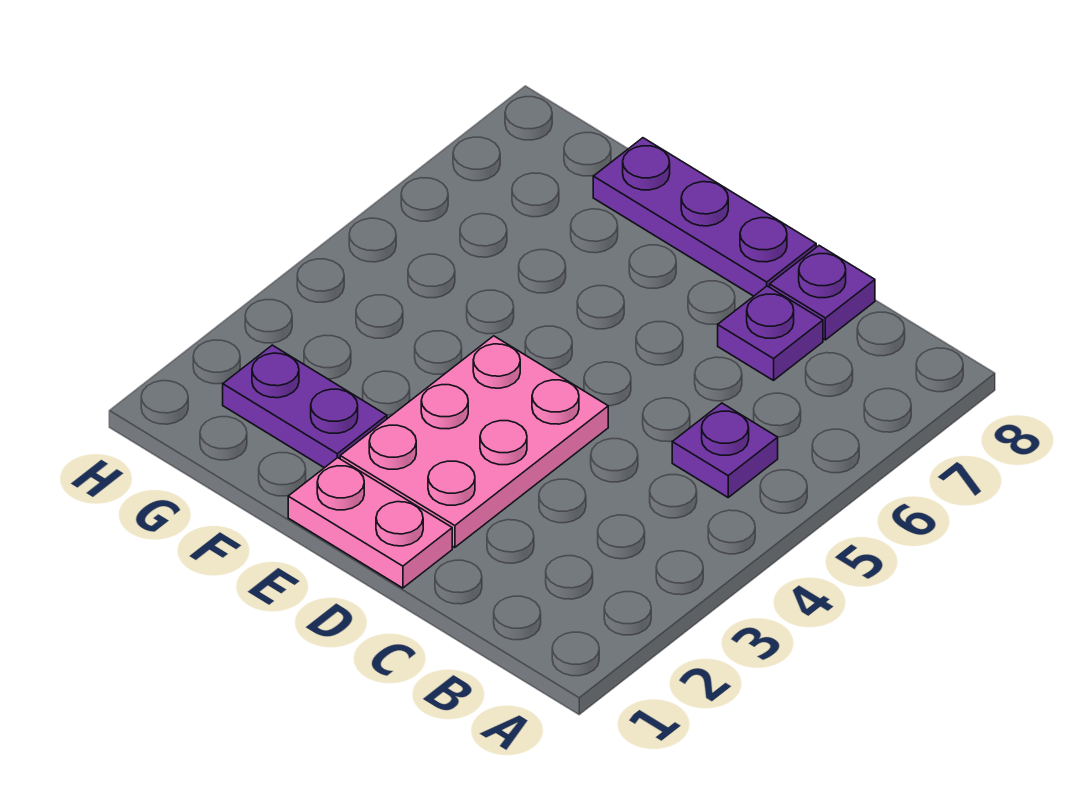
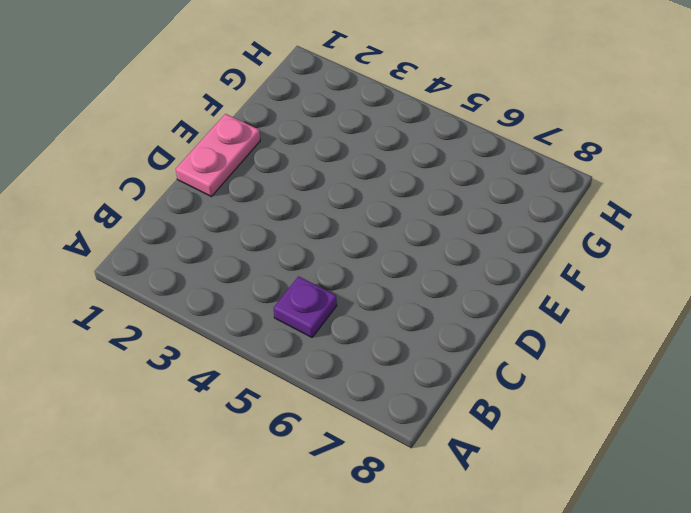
none -> purple plate C7 level 1
none -> purple plate C8 level 1

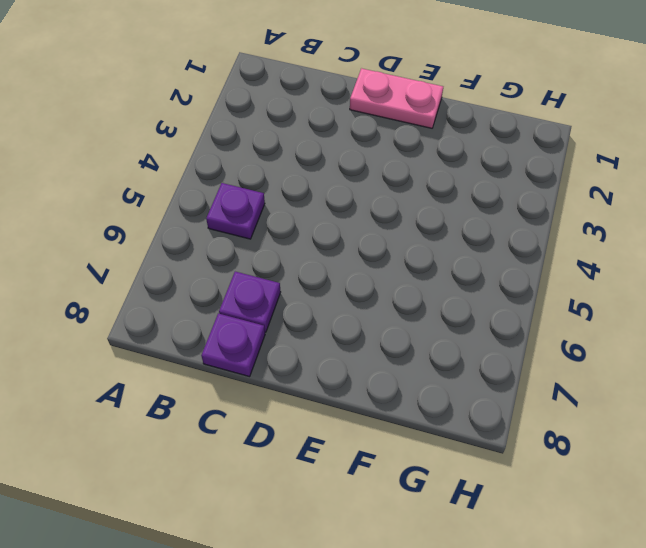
none -> pink plate D2:E4 level 1
none -> purple plate D8:F8 level 1

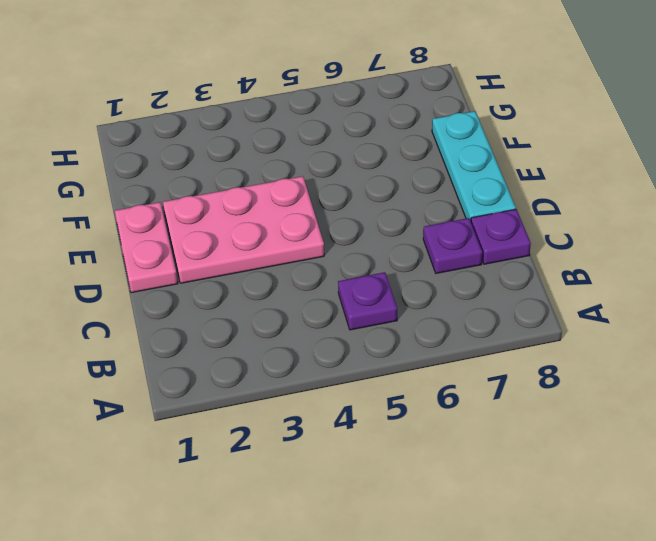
cyan plate D8:F8 level 1 -> purple plate D8:F8 level 1
none -> purple plate F2:G2 level 1

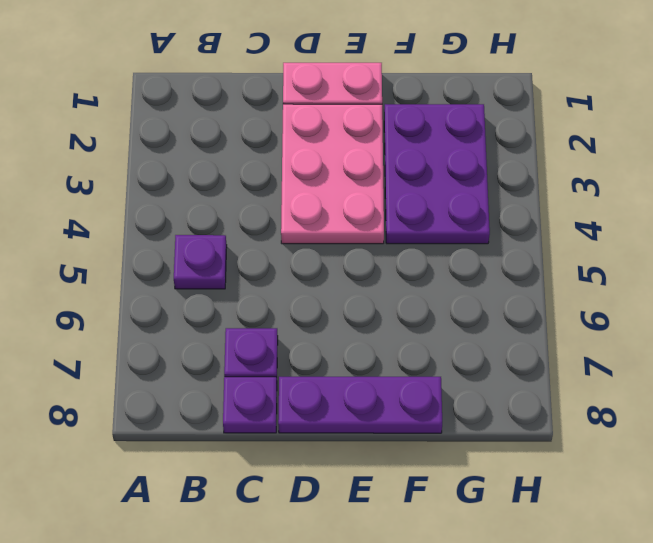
purple plate F2:G4 level 1 -> purple plate F2:G2 level 1

